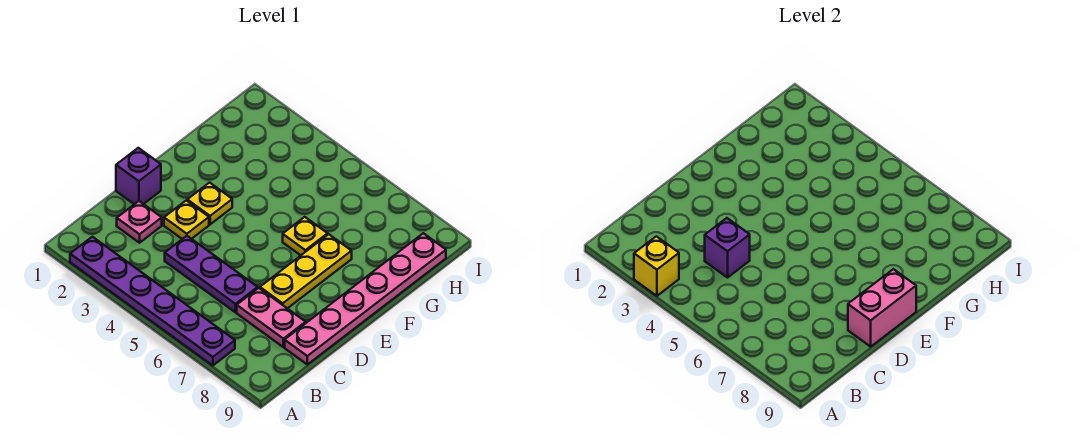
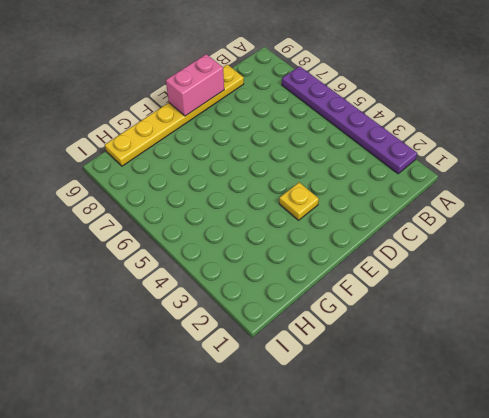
yellow plate C9:H9 level 1 -> pink plate C9:H9 level 1
none -> pink plate C2 level 1
none -> purple plate C4:C6 level 1
none -> pink plate C7:C8 level 1

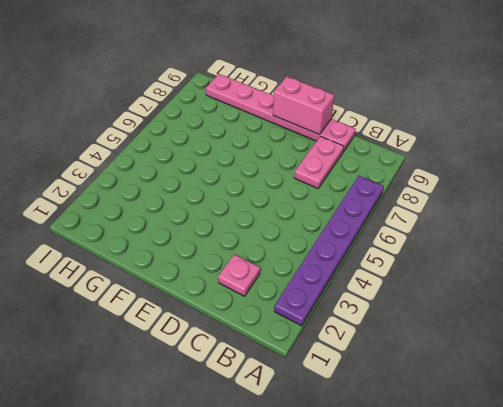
none -> purple plate C4:C6 level 1
none -> purple brick D1 level 1
none -> yellow plate D3 level 1

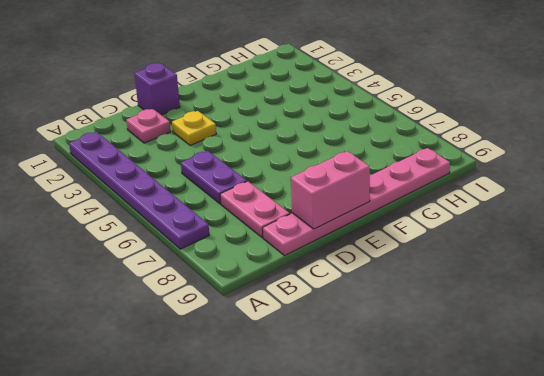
purple plate C5:C6 level 1 -> purple plate C4:C6 level 1
none -> yellow plate D7:F7 level 1
none -> yellow plate E3 level 1
none -> yellow plate F6 level 1

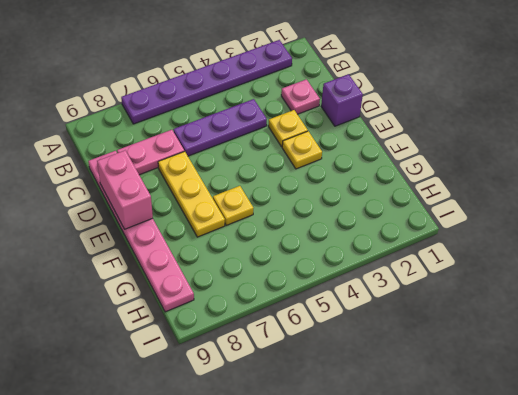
none -> yellow brick A3 level 2
none -> purple brick C4 level 2

